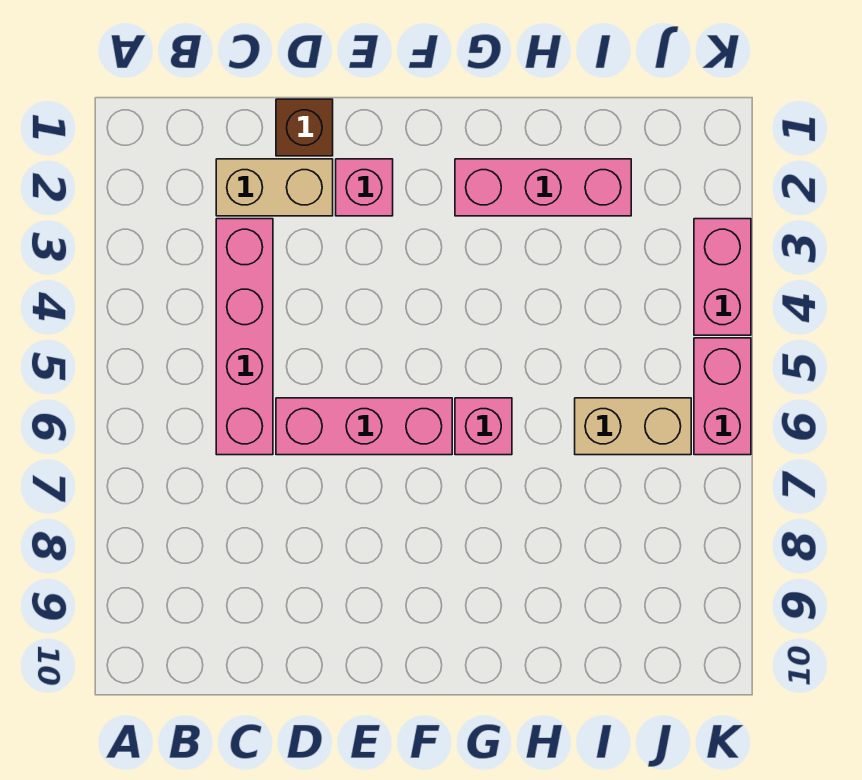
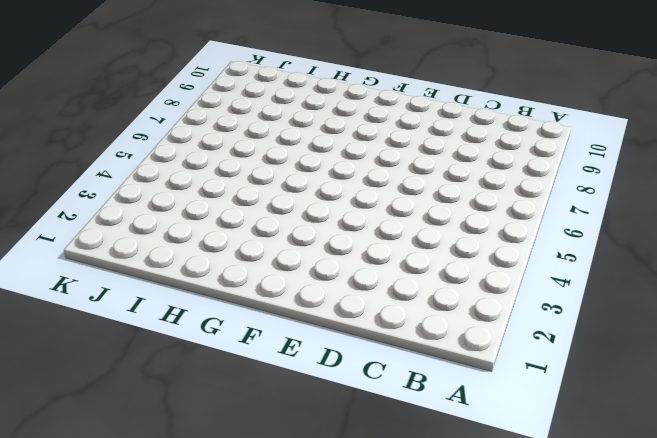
none -> tan brick C2:D2 level 1
none -> pink brick C3:C6 level 1

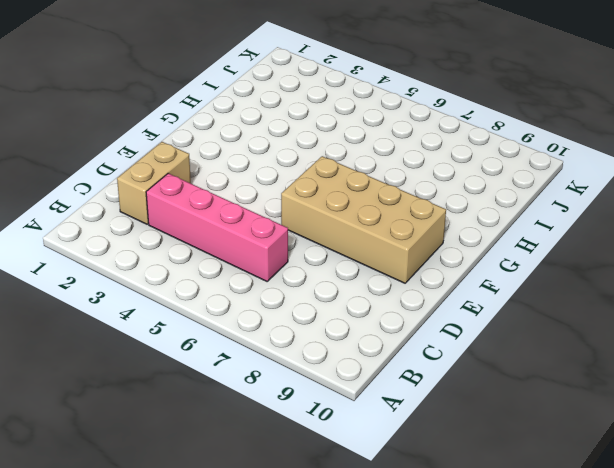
tan brick E6:F9 level 1 -> pink brick D6:F6 level 1
none -> brown brick D1 level 1
none -> pink brick E2 level 1

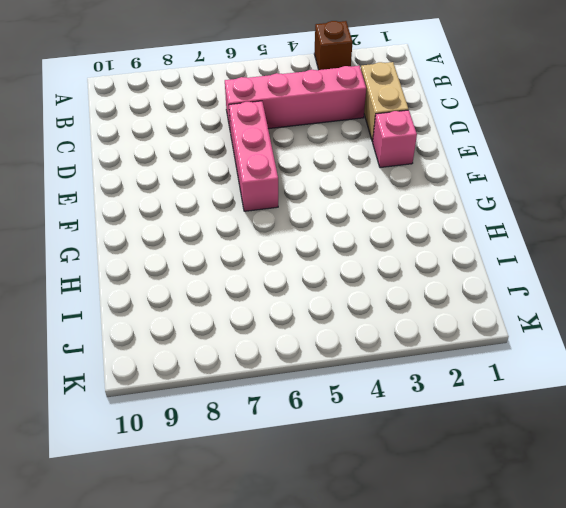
brown brick A3 level 1 -> brown brick D1 level 1
none -> pink brick G2:I2 level 1
none -> pink brick G6 level 1

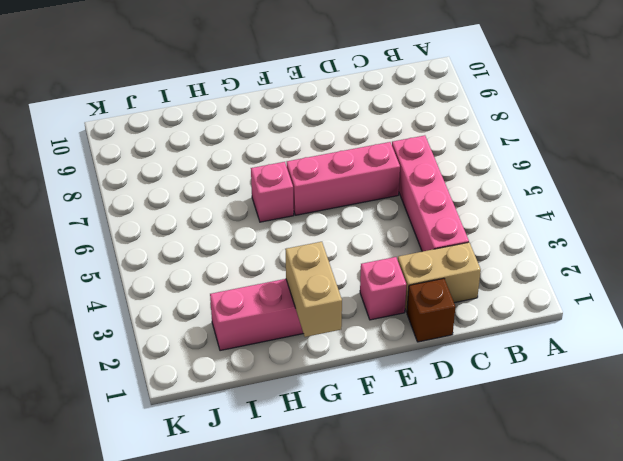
tan brick G1:G2 level 2 -> tan brick I6:J6 level 1
none -> pink brick K3:K4 level 1
none -> pink brick K5:K6 level 1

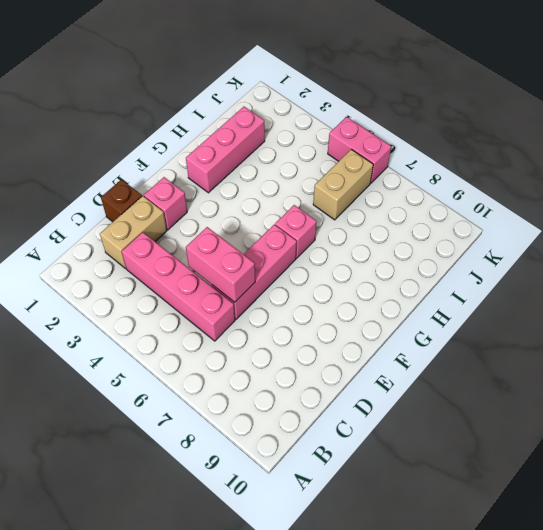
pink brick D5:D6 level 2 -> pink brick K3:K4 level 1

